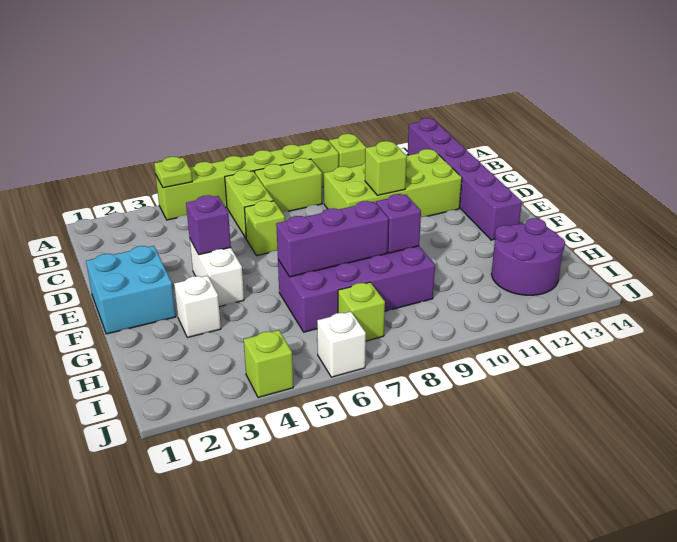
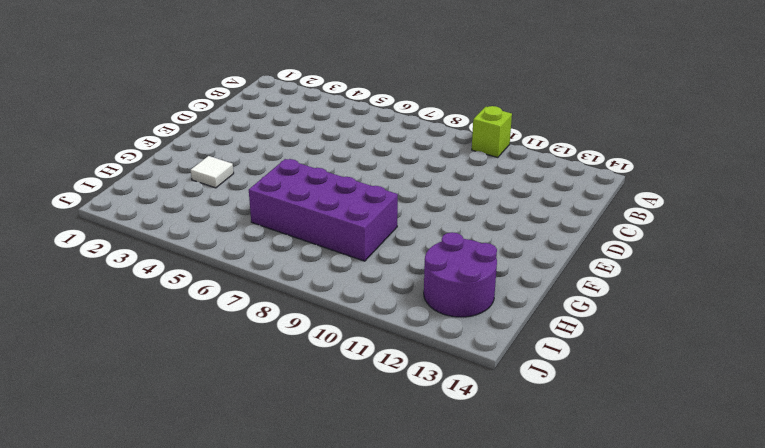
white tile G3 level 1 -> white brick G3 level 1
none -> lime brick A4:A9 level 1
none -> purple brick A13:F13 level 1
none -> lime brick B6:C6 level 1

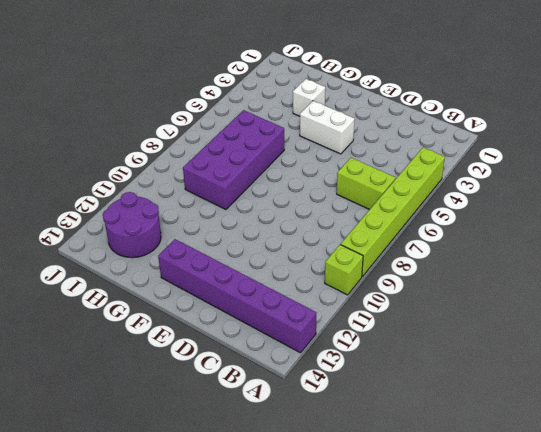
none -> lime brick B7:B8 level 1
none -> lime brick C9:D12 level 1
none -> lime brick D6 level 1

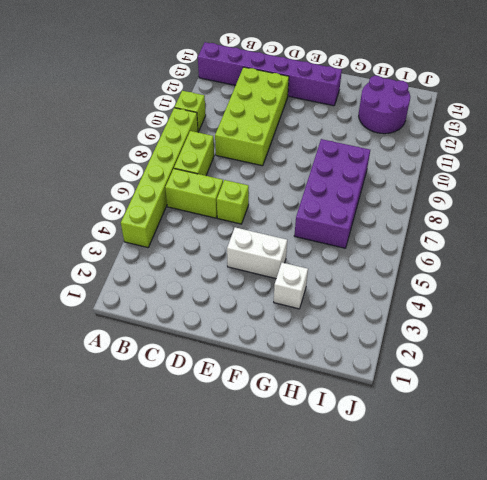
none -> cyan brick E1:F2 level 1
none -> lime brick I7 level 1
none -> lime brick J4 level 1

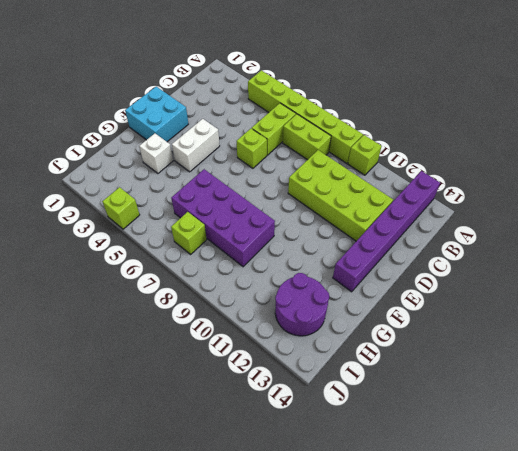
none -> white brick J6 level 1
none -> lime plate A4 level 2
none -> lime brick D10 level 2

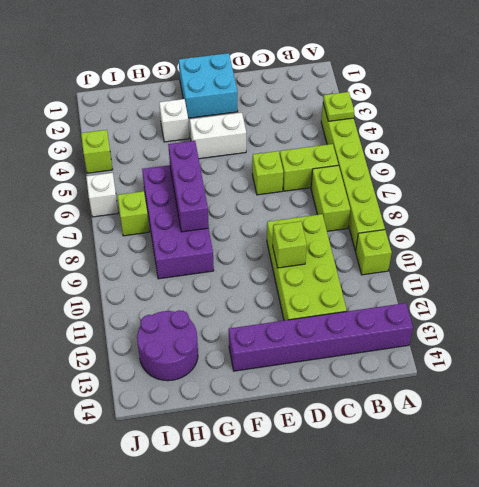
none -> purple brick E4 level 2
none -> purple brick G9 level 2

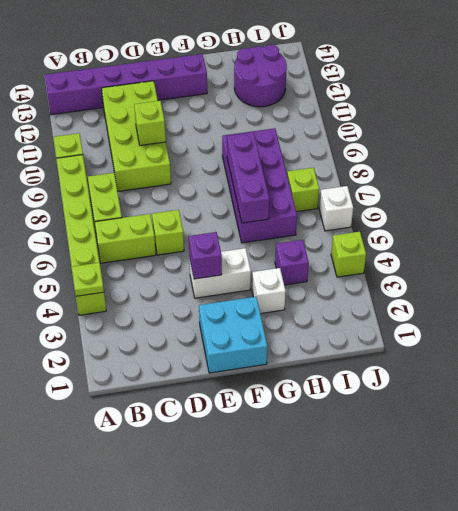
purple brick H4 level 1 -> purple brick G9 level 2

